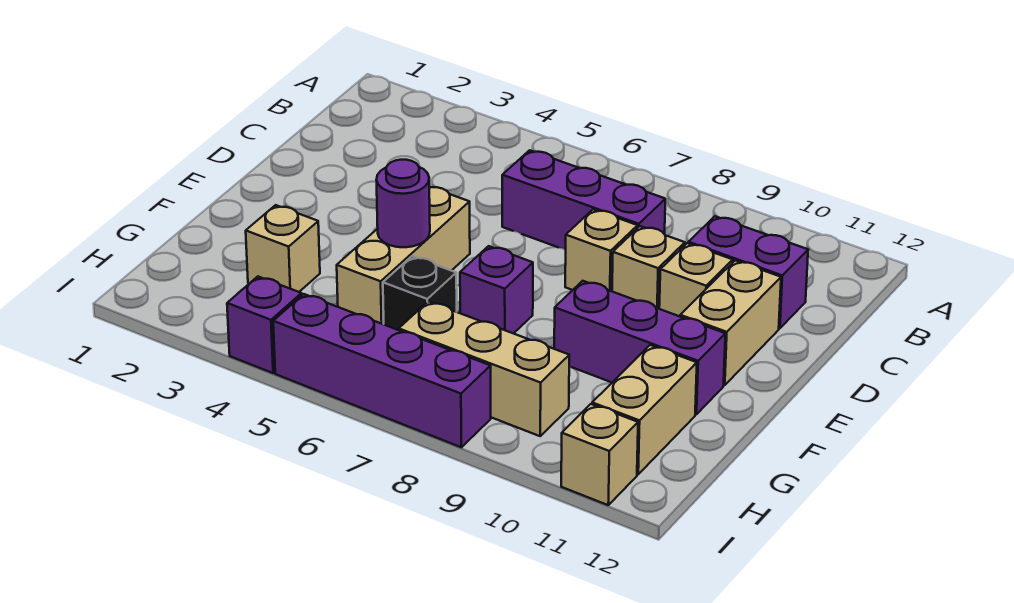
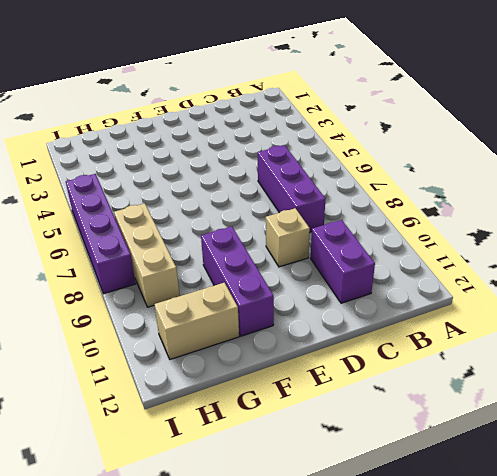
none -> tan brick D8 level 1
none -> tan brick D10 level 1
none -> tan brick D11:E11 level 1

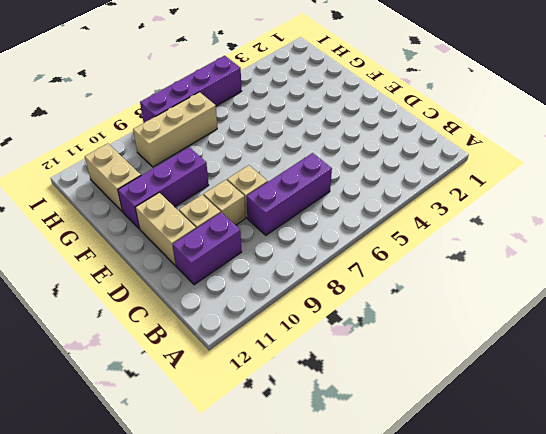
none -> tan brick E5:G5 level 1
none -> purple brick F7 level 1
none -> tan brick G3 level 1

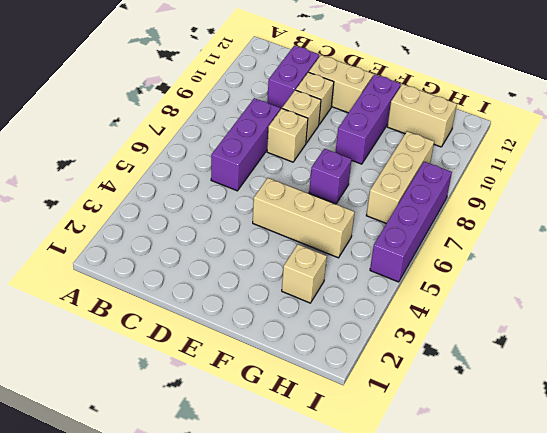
none -> black brick G6 level 1
none -> purple brick I4 level 1
none -> tan brick I11 level 1

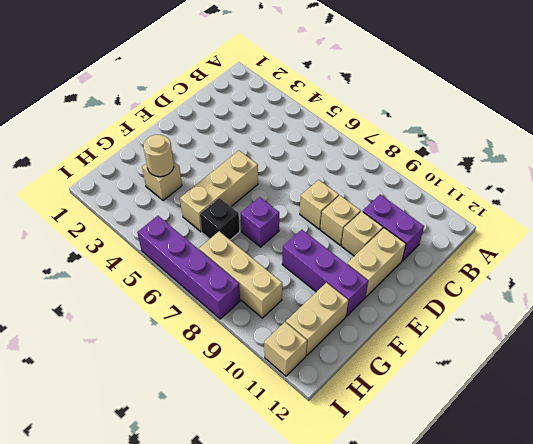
tan round brick G3 level 2 -> none
none -> purple brick C6:C8 level 1
none -> purple brick I4 level 1
none -> purple round brick F5 level 2

